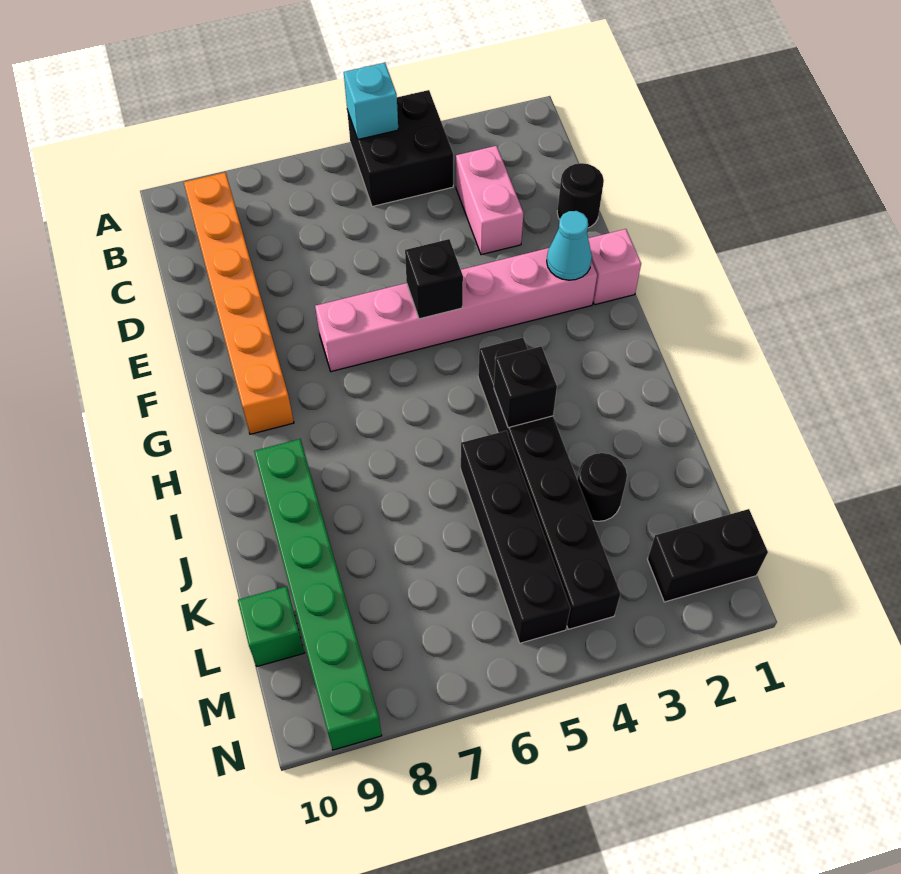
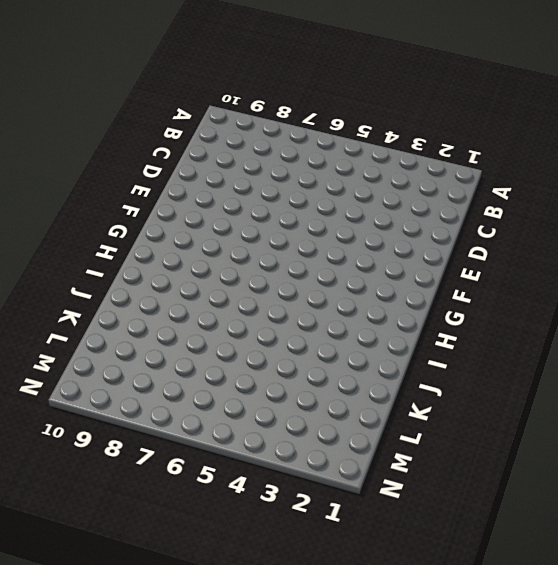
none -> black brick A4:B5 level 1
none -> orange brick B9:G9 level 1
none -> pink brick C3:D3 level 1

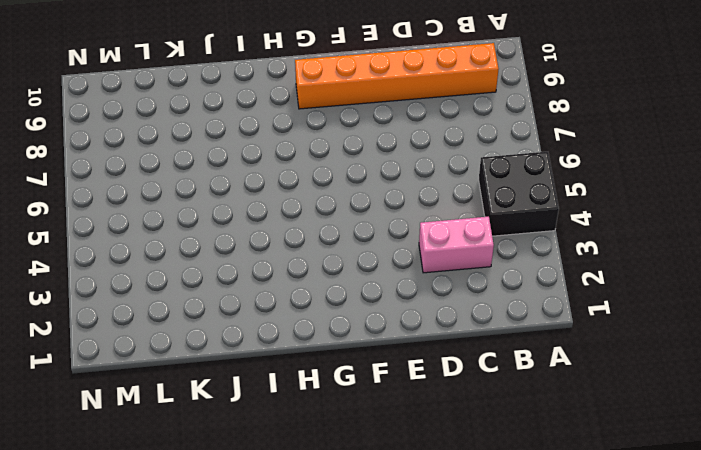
none -> black round brick D1 level 1
none -> pink brick F1 level 1
none -> pink brick F2:F7 level 1

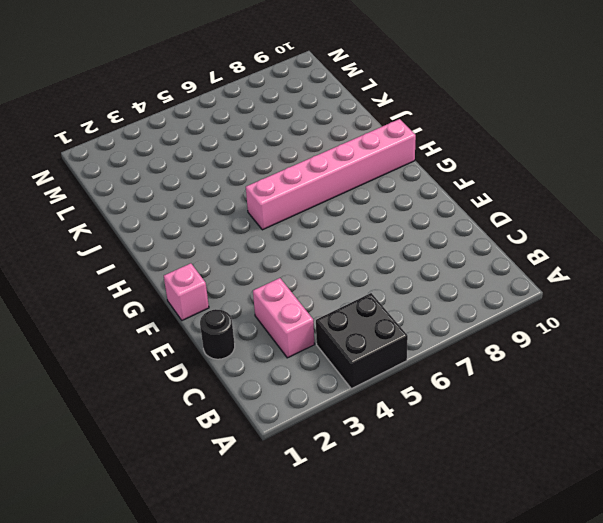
pink brick H5:H10 level 1 -> pink brick F2:F7 level 1
none -> orange brick B9:G9 level 1
none -> black brick H4:M4 level 1
none -> green brick I9:N9 level 1

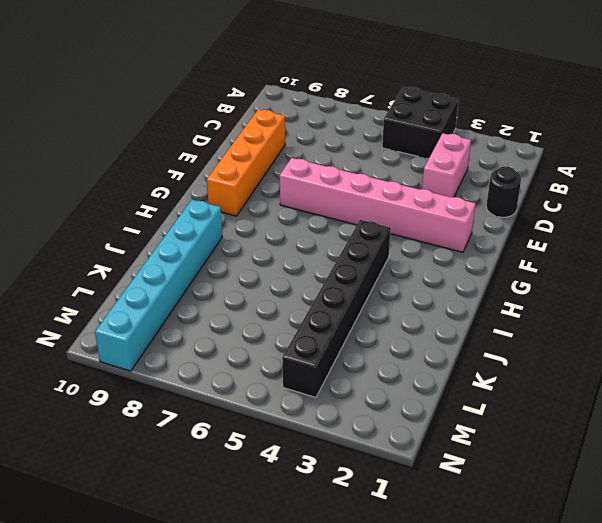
orange brick D9:G9 level 1 -> orange brick B9:G9 level 1
cyan brick I9:N9 level 1 -> green brick I9:N9 level 1
none -> pink brick F1 level 1
none -> black brick J5:M5 level 1
none -> black round brick K3 level 1

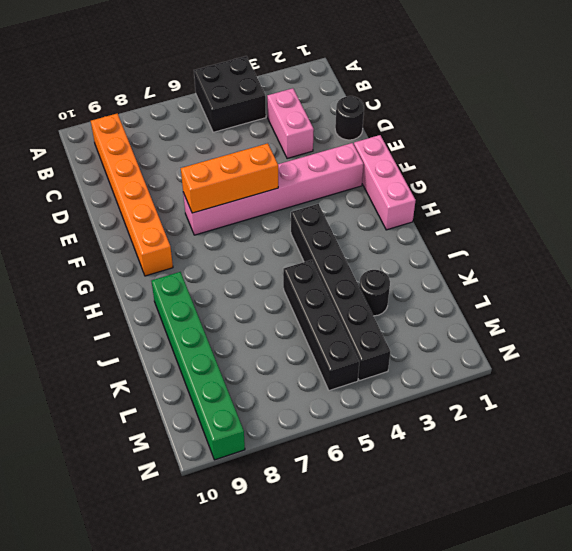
pink brick F1:H1 level 1 -> pink brick F1 level 1
orange brick F5:F7 level 2 -> black brick F5 level 2
none -> green brick L10 level 1
none -> black brick M1:M2 level 1
none -> cyan brick A5 level 2

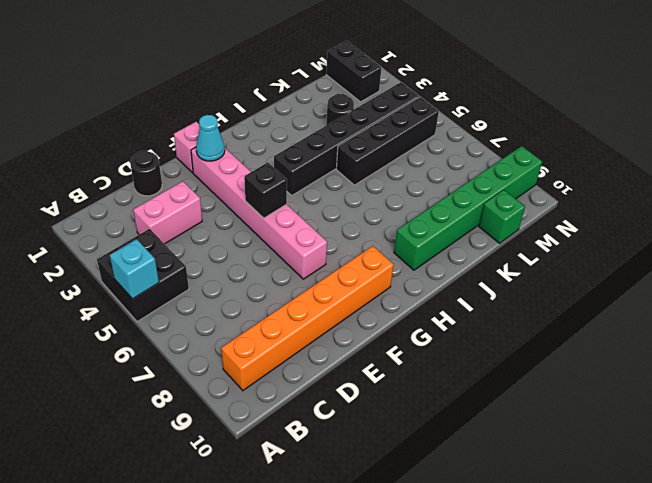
none -> black brick I4 level 2

